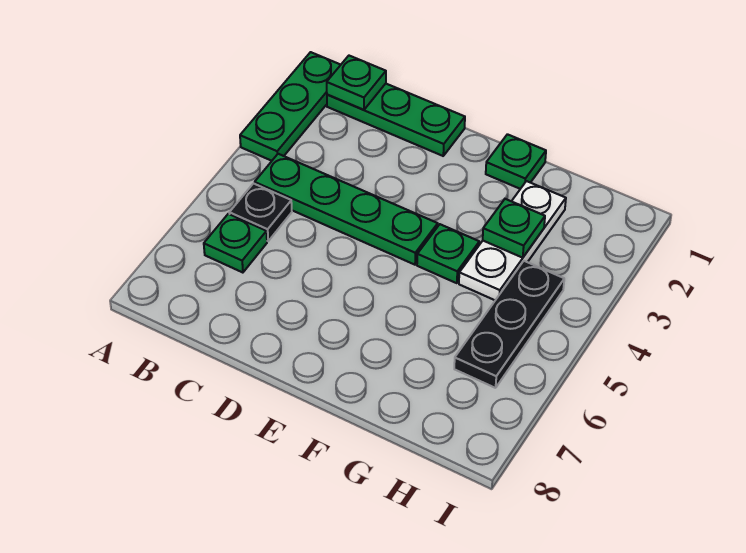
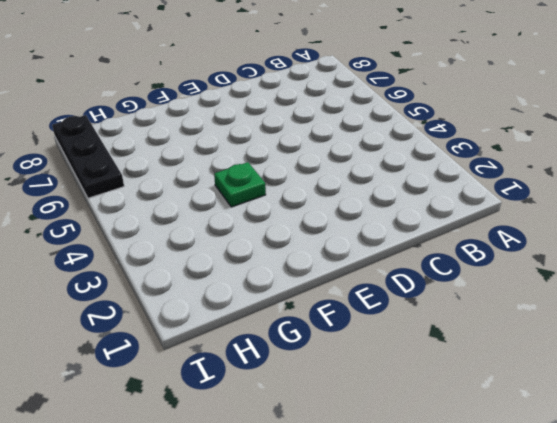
black plate I6:I8 level 1 -> black plate H4:H6 level 1
none -> green plate A1:A3 level 1
none -> green plate B1:D1 level 1

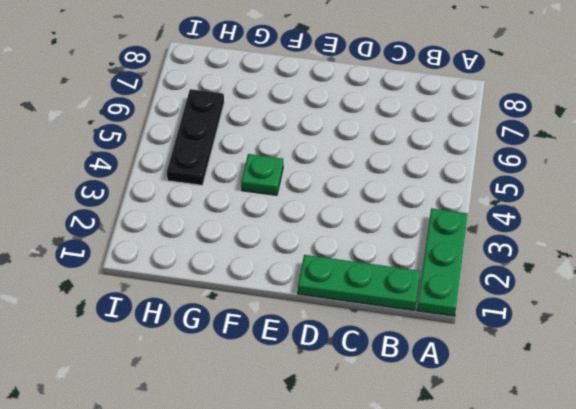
none -> green plate B4:E4 level 1
none -> black plate B5 level 1

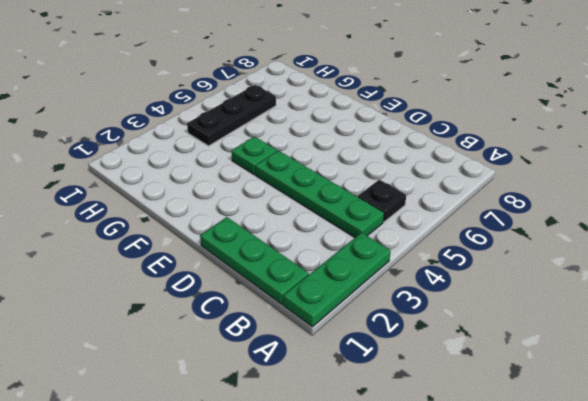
none -> green plate B6 level 1
none -> green plate F1 level 1

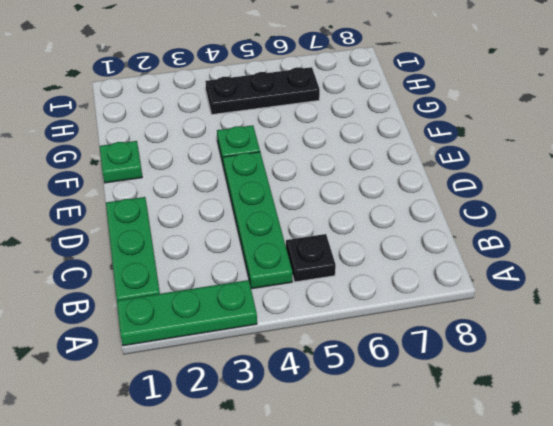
none -> green plate B6 level 1
none -> white plate G2:G4 level 1

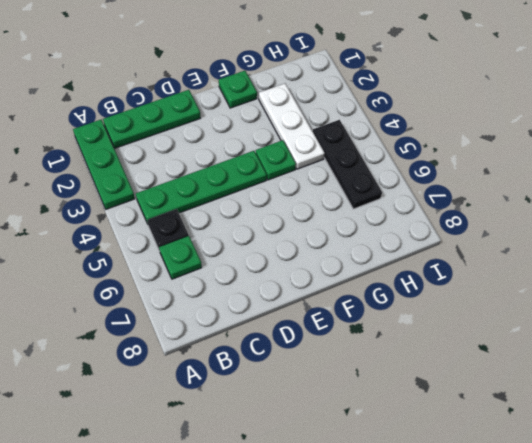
none -> green plate B1 level 2
none -> green plate G3 level 2

